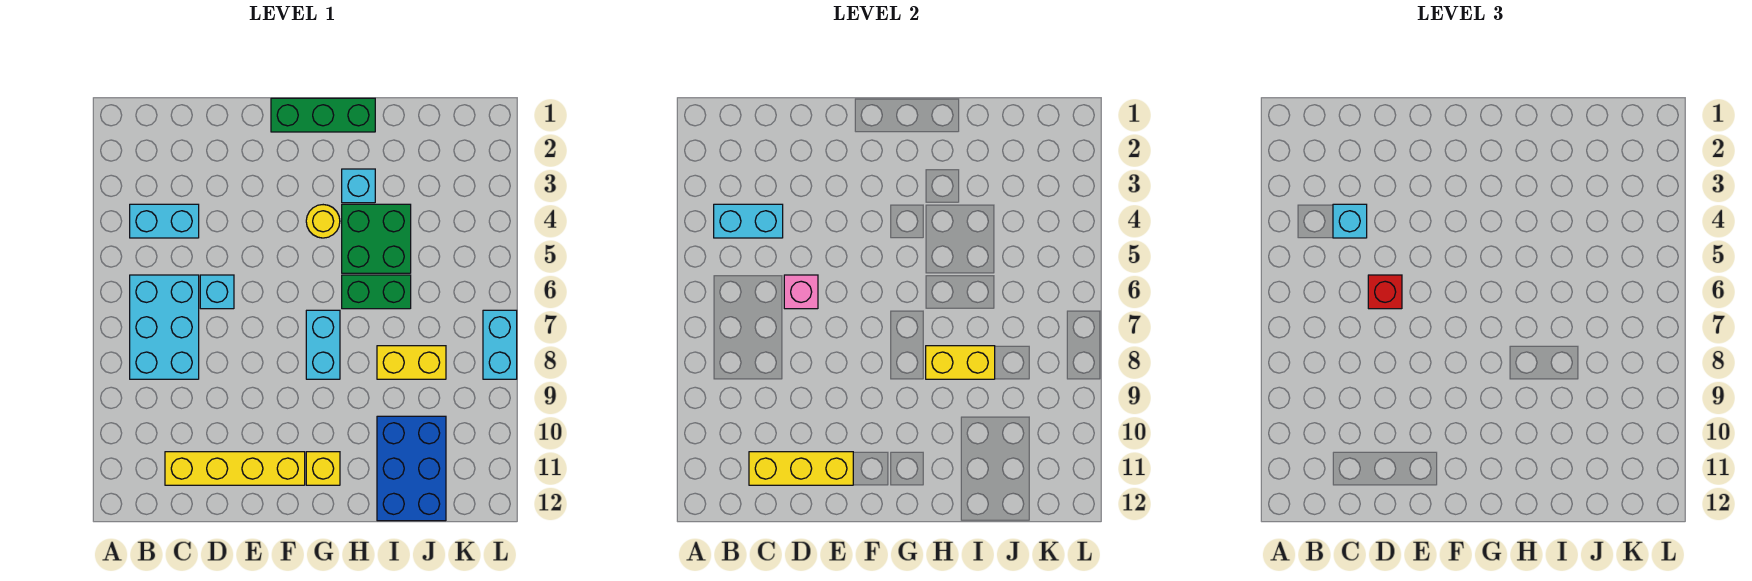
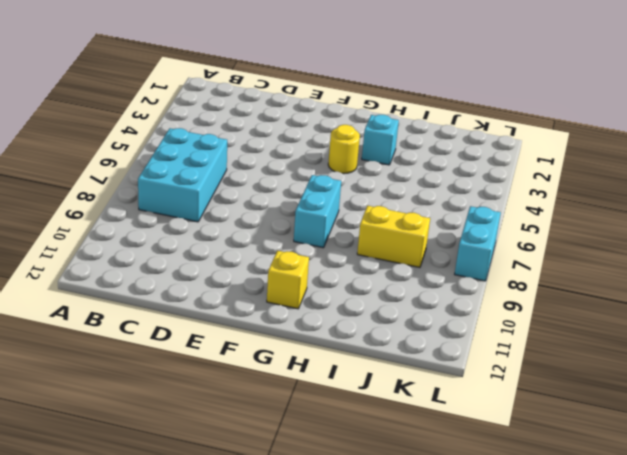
none -> cyan brick B4:C4 level 1
none -> yellow brick C11:F11 level 1
none -> cyan brick D6 level 1

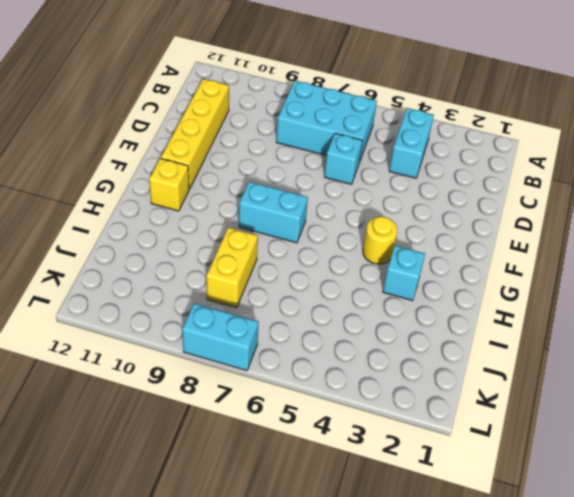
none -> green brick F1:H1 level 1
none -> green brick H4:I5 level 1
none -> green brick H6:I6 level 1

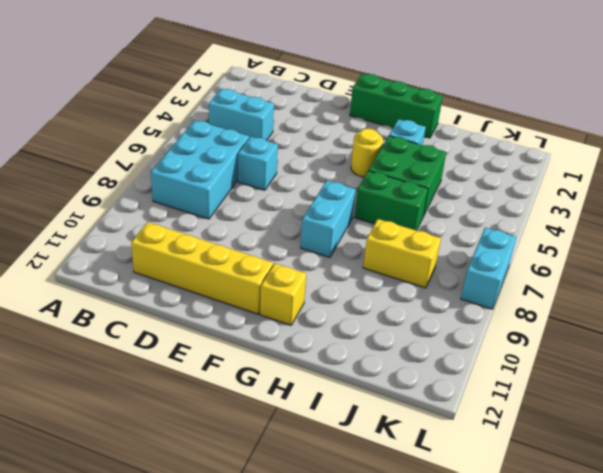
none -> blue brick I10:J12 level 1
none -> cyan brick B4:C4 level 2
none -> yellow brick C11:E11 level 2

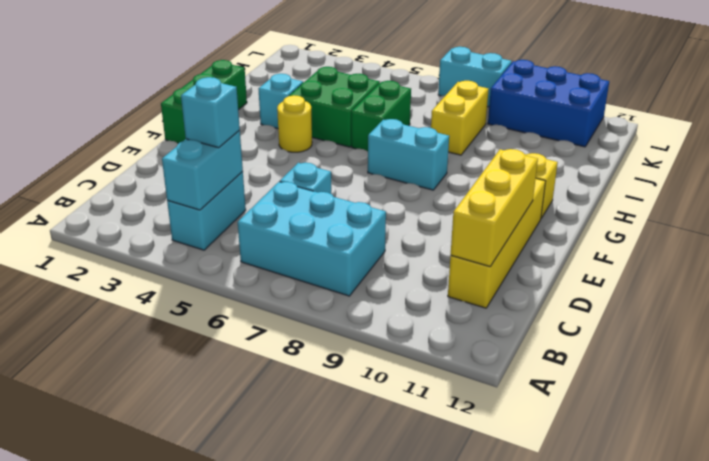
blue brick K9:L11 level 1 -> blue brick I10:J12 level 1
none -> pink brick D6 level 2
none -> yellow brick H8:I8 level 2
none -> red brick D6 level 3

